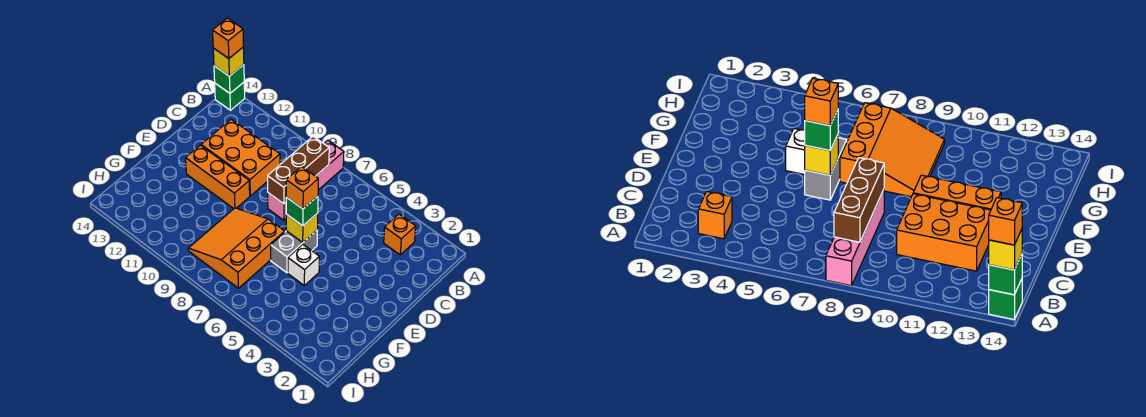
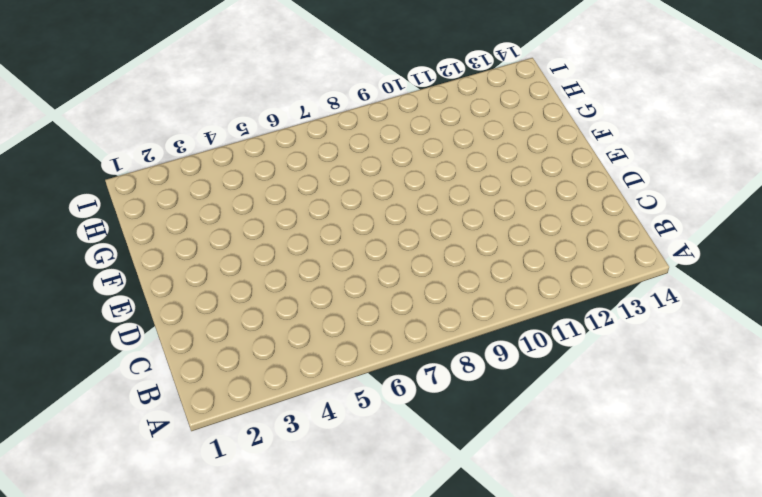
none -> pink brick A8:D8 level 1
none -> green brick A14 level 1
none -> orange brick B3 level 1

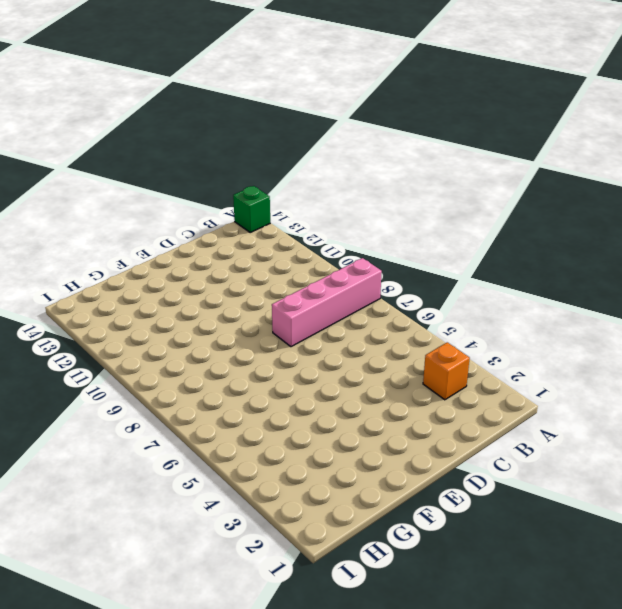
none -> orange brick C10:D12 level 1
none -> grey brick E6:F6 level 1
none -> orange brick E10:E12 level 1

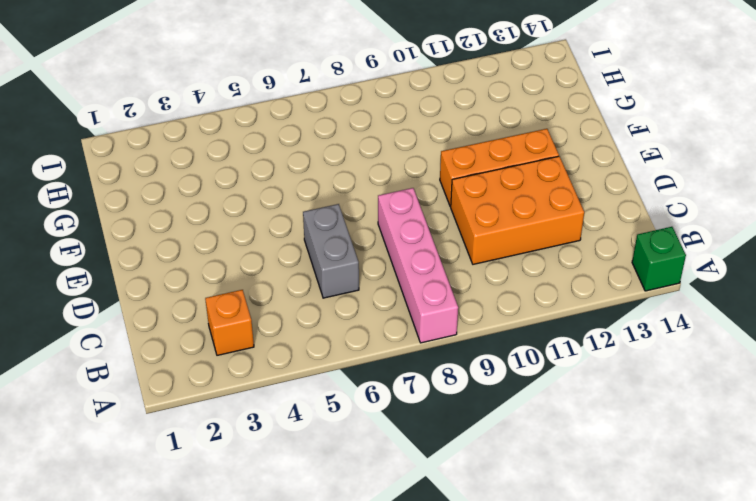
grey brick C6:D6 level 1 -> grey brick E6:F6 level 1
none -> white brick F5 level 1
none -> orange slope F7:H9 level 1 top 7
none -> green brick A14 level 2

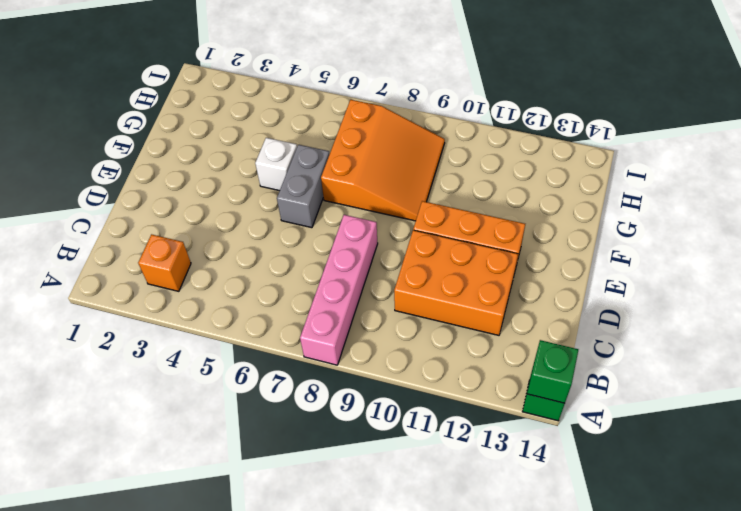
none -> brown brick B8:D8 level 2
none -> yellow brick E6 level 2
none -> yellow brick A14 level 3

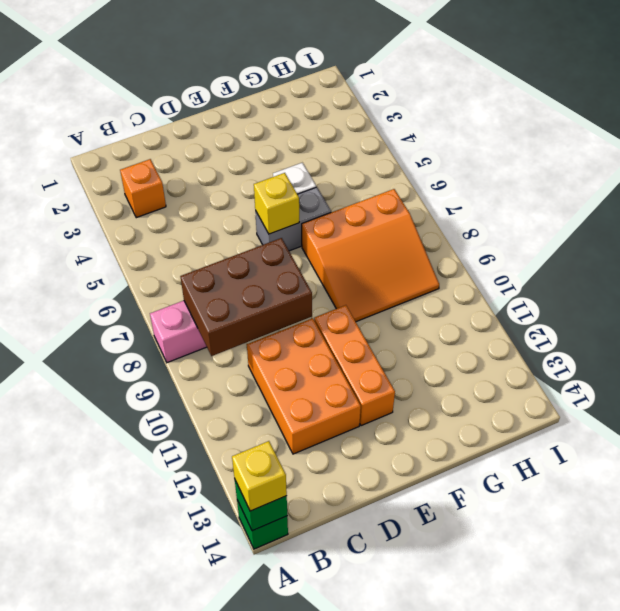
brown brick B8:D9 level 2 -> brown brick B8:D8 level 2
none -> green brick E6 level 3
none -> orange brick A14 level 4
none -> orange brick E6 level 4

